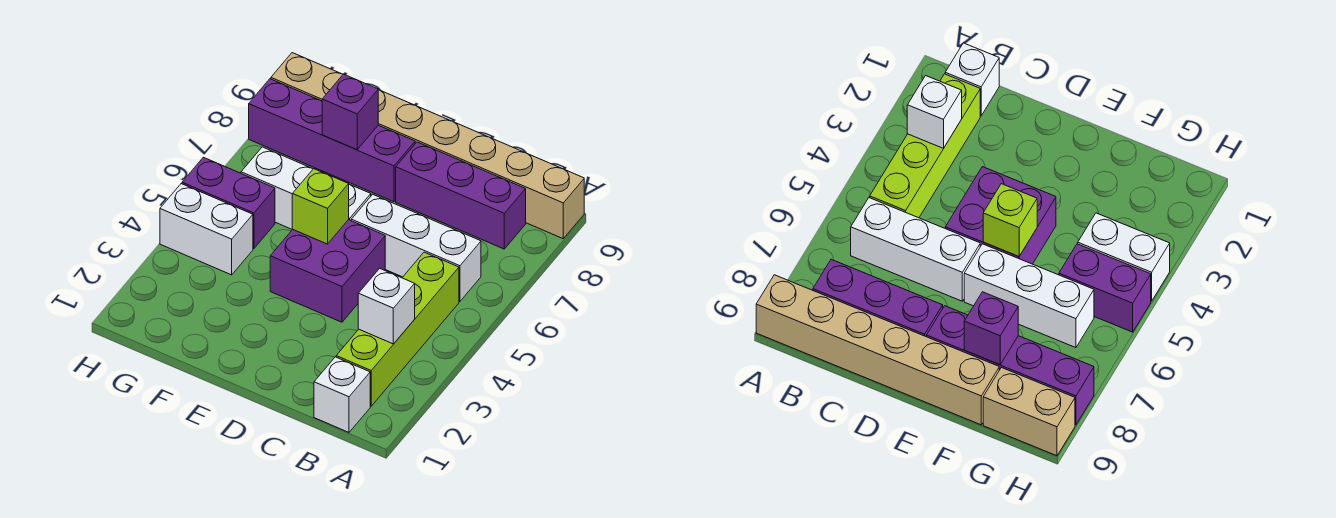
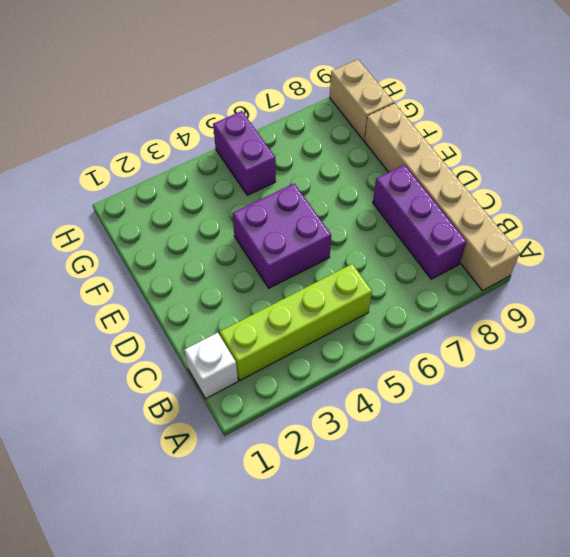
none -> white brick B6:D6 level 1
none -> white brick E6:G6 level 1
none -> purple brick E8:H8 level 1

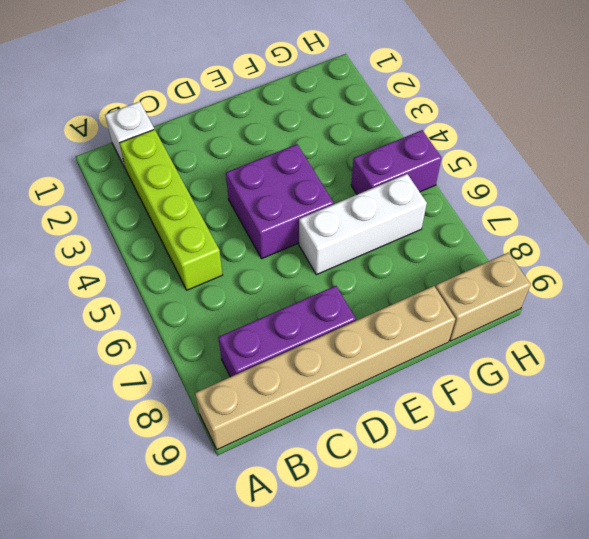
none -> white brick B6:D6 level 1
none -> purple brick E8:H8 level 1
none -> white brick G4:H4 level 1

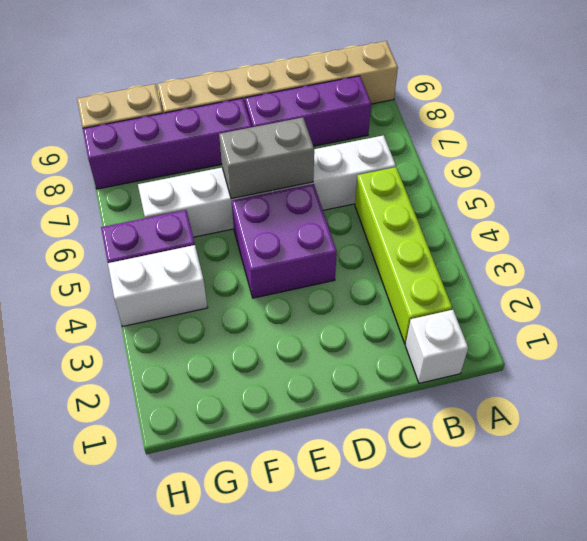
grey brick D6:E6 level 2 -> none
none -> white brick B3 level 2
none -> lime brick E5 level 2
none -> purple brick F8 level 2

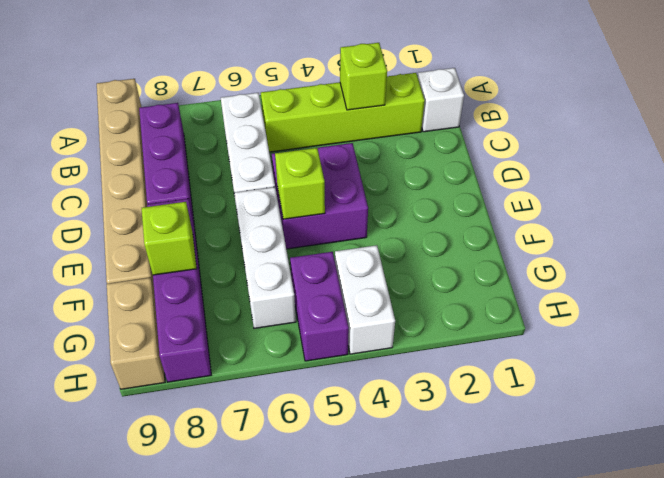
lime brick B3 level 2 -> white brick B3 level 2
lime brick F8 level 2 -> purple brick F8 level 2

